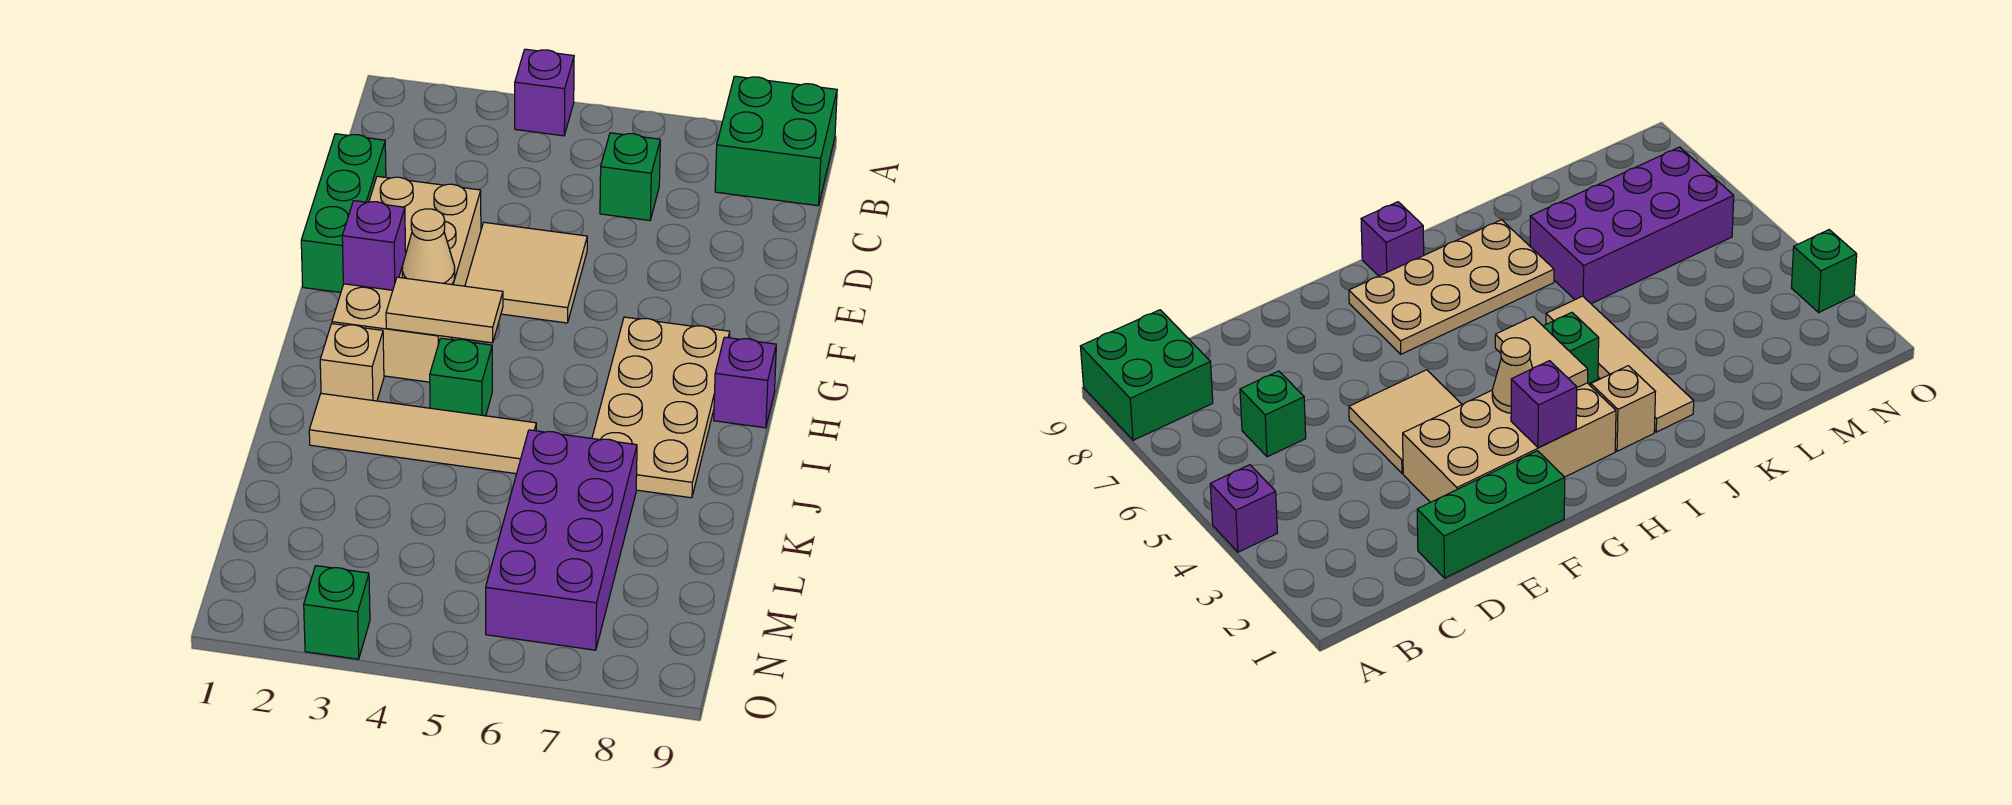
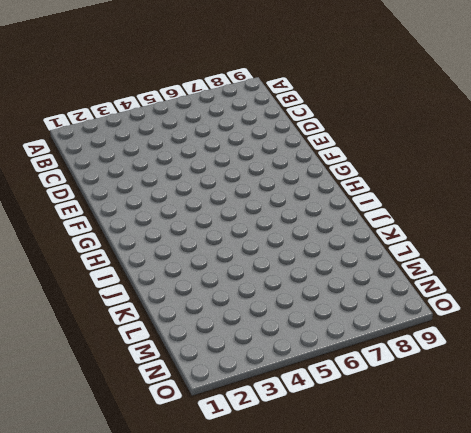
none -> purple brick A4 level 1
none -> green brick A8:B9 level 1
none -> green brick C6 level 1

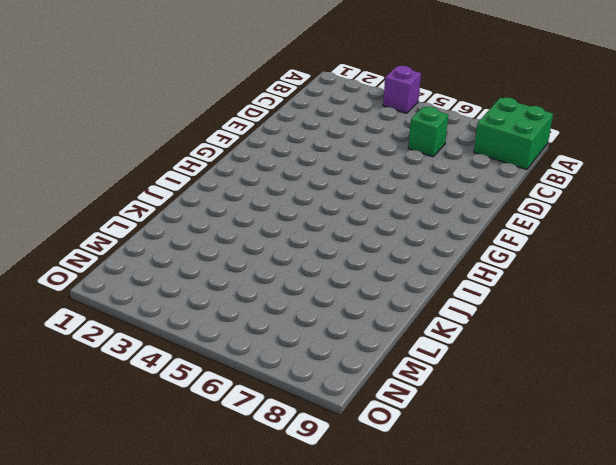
none -> green brick D1:F1 level 1
none -> tan brick E2:H3 level 1
none -> tan tile E4:F5 level 1

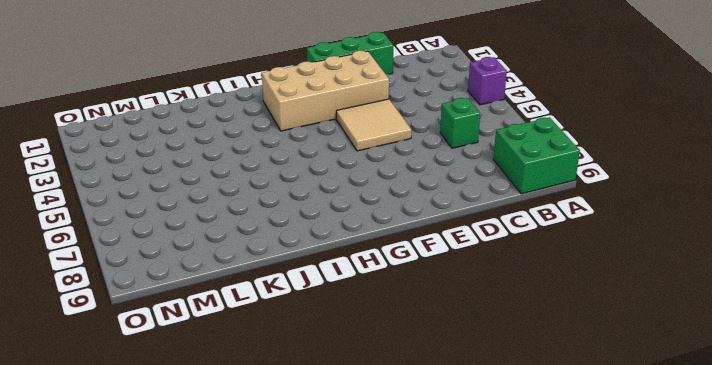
none -> tan plate G7:J8 level 1
none -> purple brick H9 level 1
none -> tan brick I2 level 1

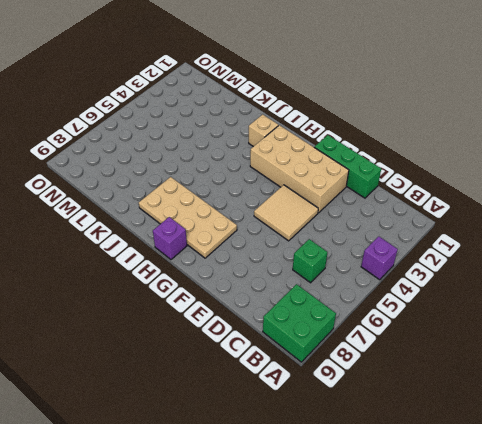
none -> green brick I4 level 1
none -> tan tile J2:J5 level 1
none -> purple brick K6:N7 level 1

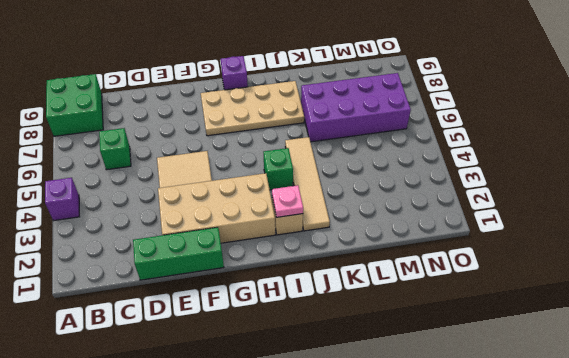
pink plate I2 level 2 -> none
none -> green brick O3 level 1
none -> purple brick G2 level 2
none -> tan cone G3 level 2

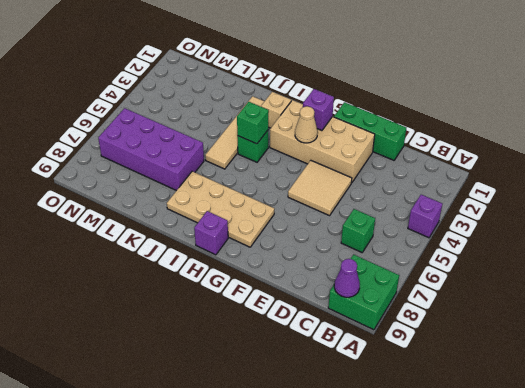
purple cone B9 level 2 -> none
green brick I4 level 2 -> green brick O3 level 1
none -> tan tile H3:H4 level 2

